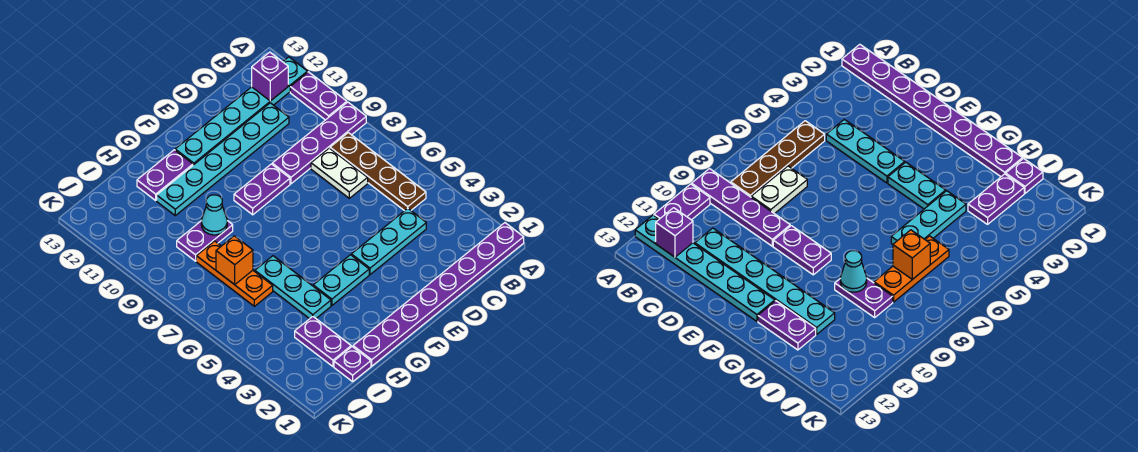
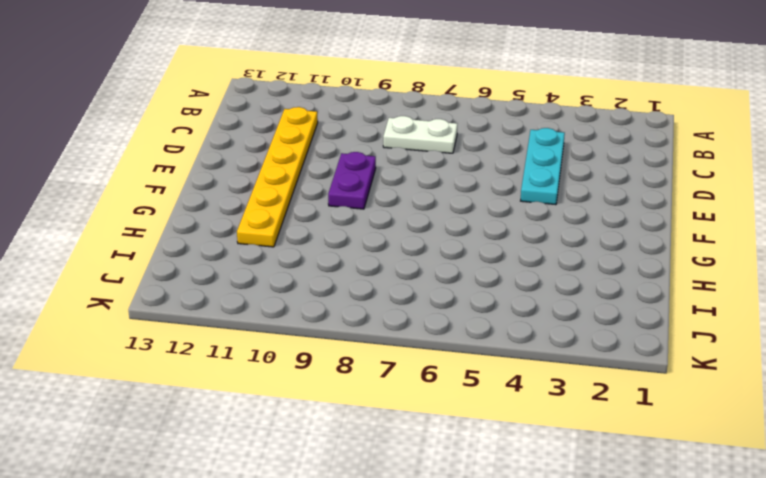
yellow plate C11:H11 level 1 -> cyan plate C11:H11 level 1
none -> purple plate A1:H1 level 1
none -> purple plate A9:D9 level 1
none -> purple plate A10:A11 level 1

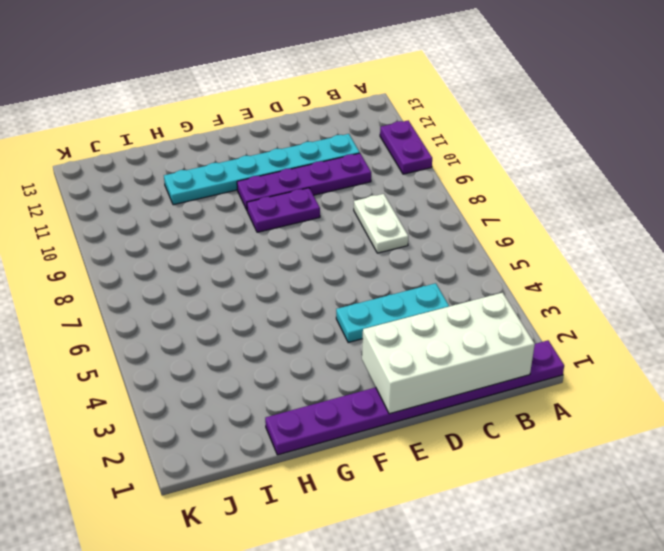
white brick B1:E2 level 2 -> none
purple plate C10:F10 level 1 -> purple plate A9:D9 level 1
none -> cyan plate A12:F12 level 1
none -> brown plate B5:B8 level 1
none -> cyan plate F4:G4 level 1

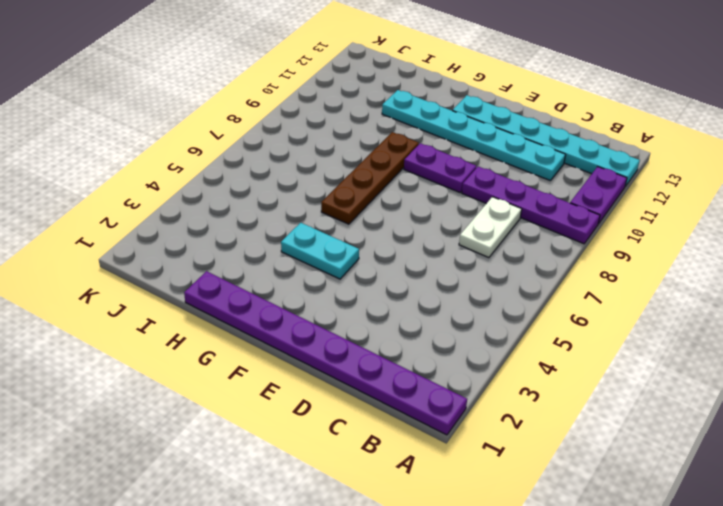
brown plate G6:G9 level 1 -> brown plate B5:B8 level 1
none -> cyan plate C4:E4 level 1
none -> purple plate G12:H12 level 1
none -> cyan plate H4:H6 level 1

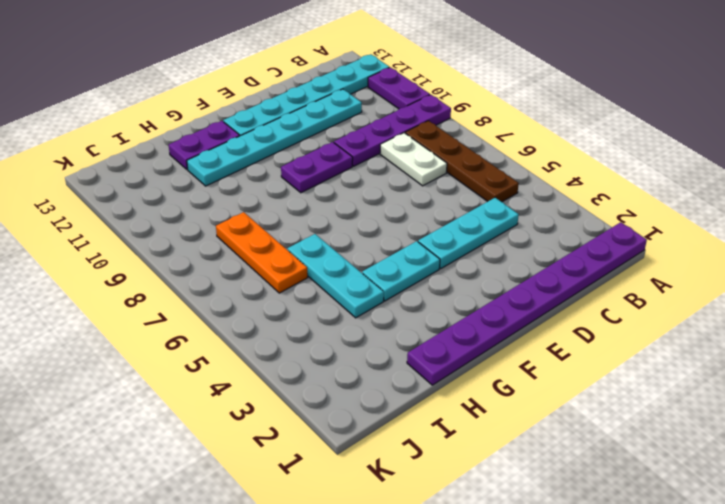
none -> purple plate H9:I9 level 1
none -> purple plate I1 level 1
none -> purple plate I2:I3 level 1

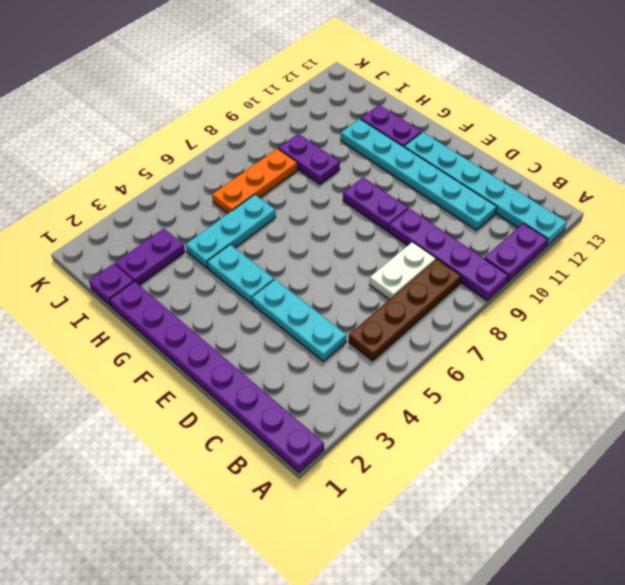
none -> purple brick B12 level 2
none -> cyan cone H9 level 2
none -> orange brick I7 level 2

